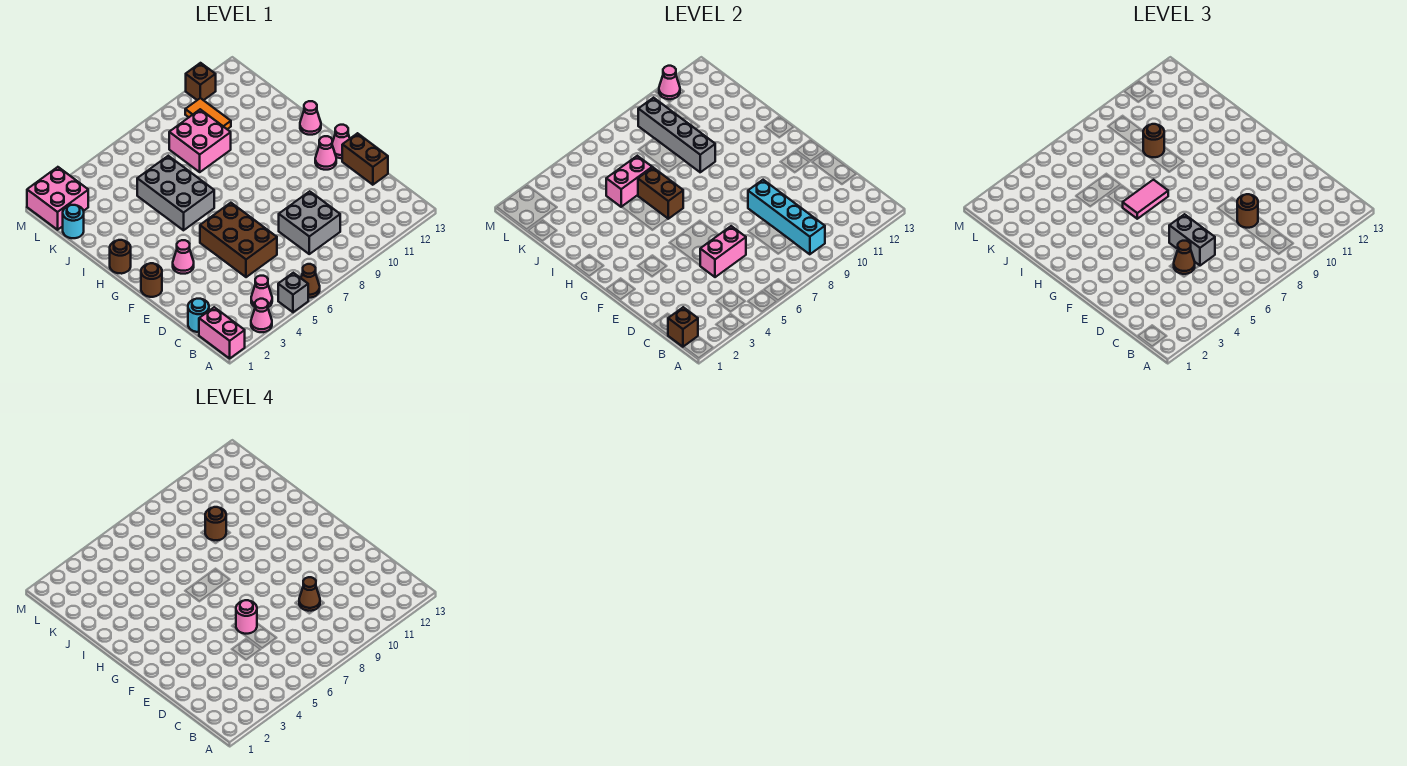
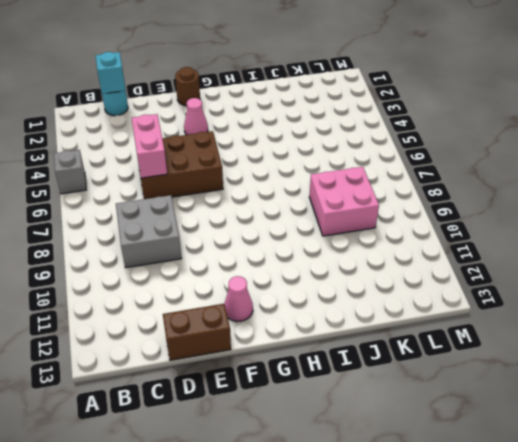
cyan brick C1 level 2 -> none
none -> pink brick A1:B1 level 1
none -> pink cone A3 level 1
none -> brown cone A6 level 1
none -> pink cone B4 level 1

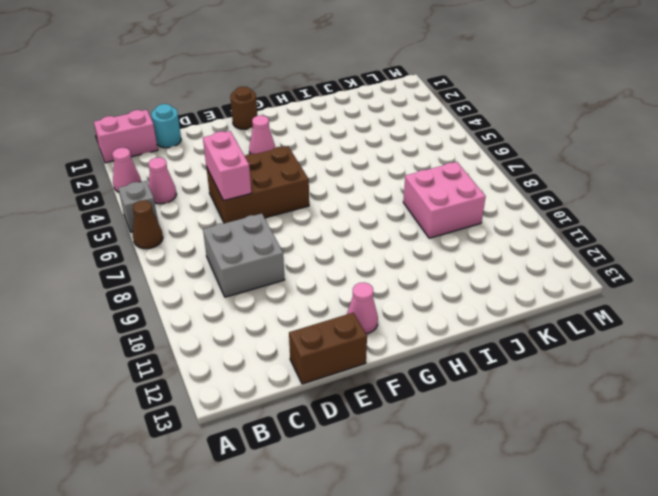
none -> pink cone F13 level 1
none -> brown round brick H1 level 1
none -> grey brick H5:J6 level 1
none -> pink cone H13 level 1

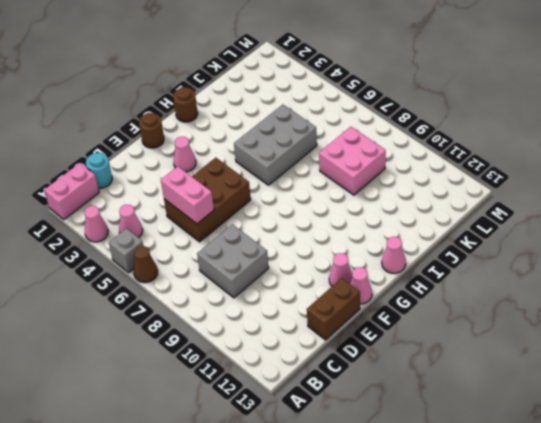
none -> cyan round brick K1 level 1
none -> orange tile K10:L10 level 1
none -> pink brick L1:M2 level 1
none -> brown brick M11 level 1

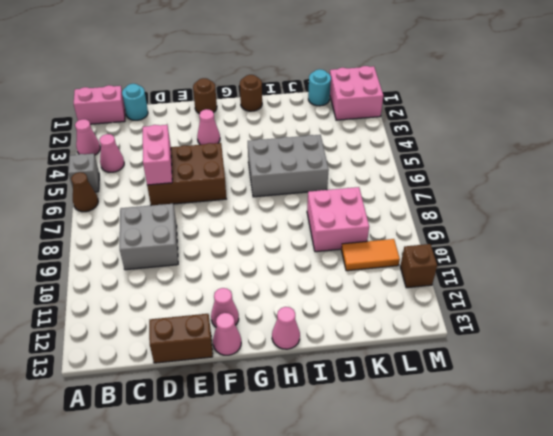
none -> brown brick B1 level 2
none -> cyan brick B9:E9 level 2
none -> brown brick H6:I6 level 2
none -> grey brick I9:L9 level 2

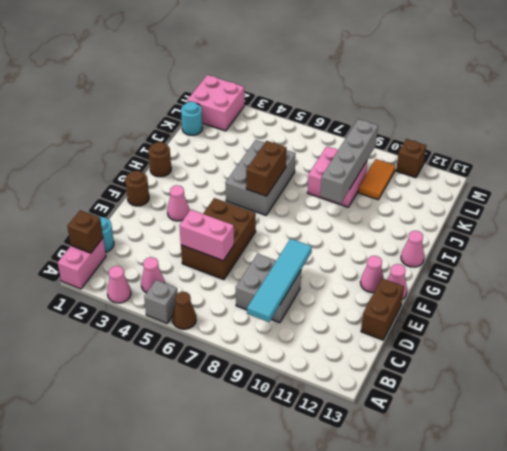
cyan tile B9:E9 level 2 -> cyan brick B9:E9 level 2
none -> pink brick J5:J6 level 2
none -> pink cone M11 level 2
none -> brown cone D5 level 3
none -> grey brick D6:E6 level 3

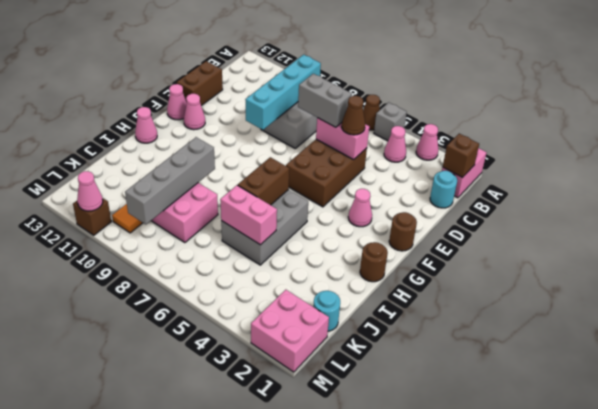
grey brick D6:D7 level 3 -> grey brick D6:E6 level 3
none -> brown round brick D9 level 3
none -> pink tile H6:H7 level 3
none -> brown round brick J9 level 3
none -> brown cone D9 level 4

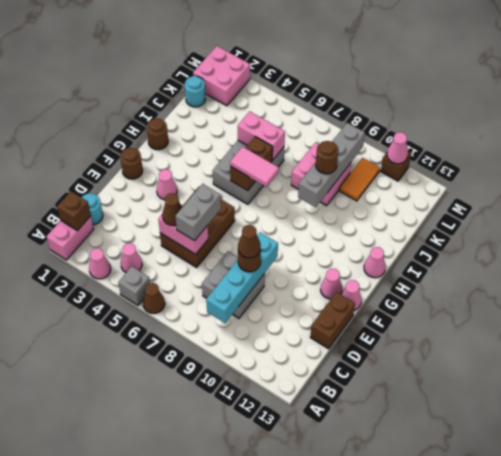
none -> pink round brick E6 level 4
none -> brown round brick J9 level 4

